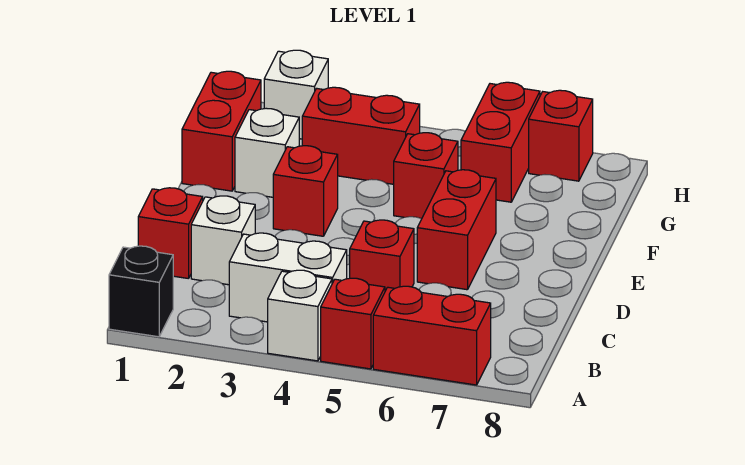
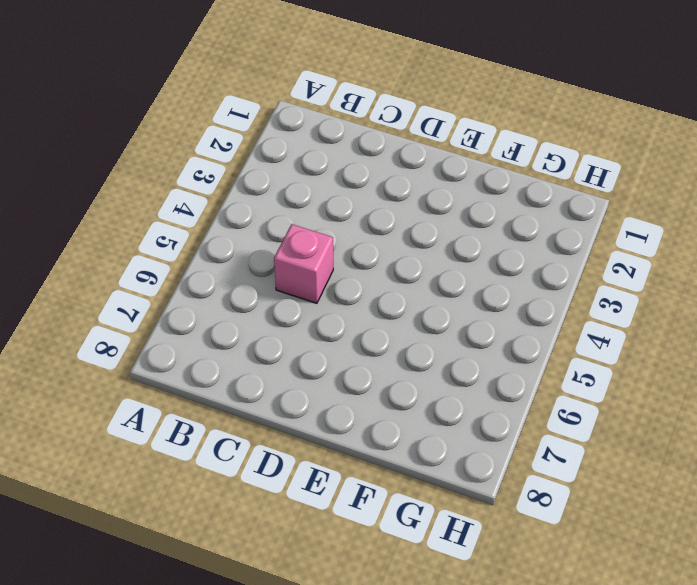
pink brick C5 level 1 -> red brick C5 level 1
none -> black brick A1 level 1
none -> white brick A4 level 1
none -> red brick A5 level 1

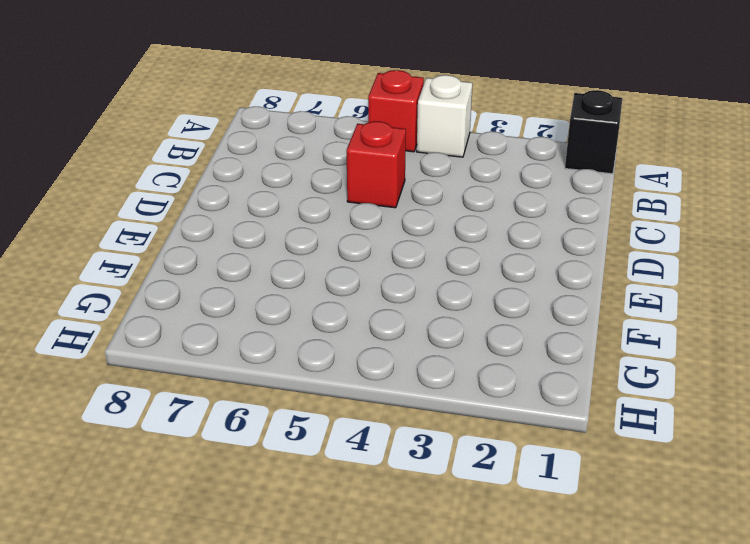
none -> red brick A6:A7 level 1
none -> white brick B3:B4 level 1
none -> red brick C1 level 1

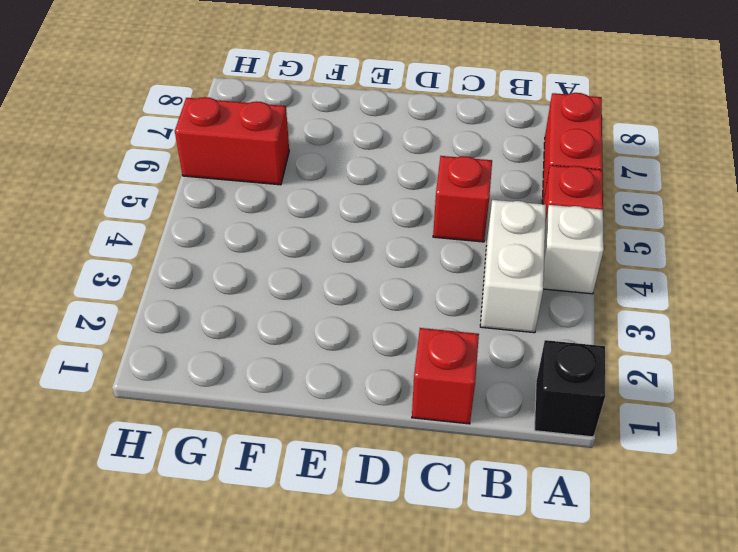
none -> white brick C2 level 1
none -> red brick D6:E6 level 1
none -> red brick E3 level 1

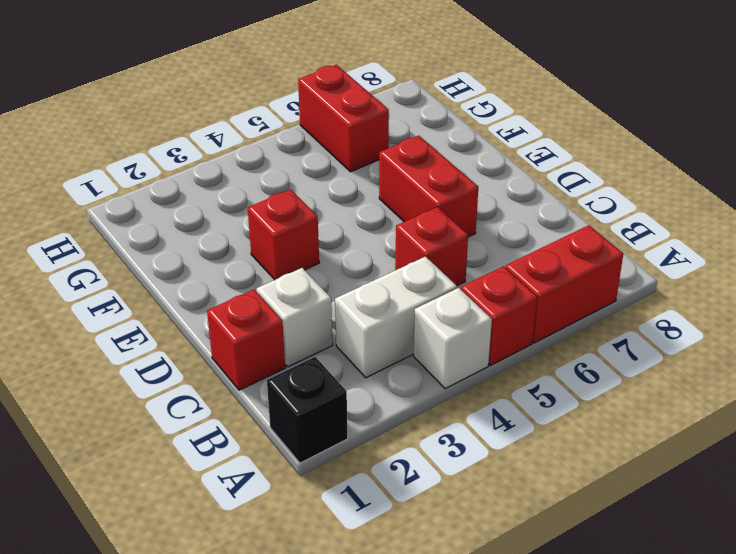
none -> red brick F1:G1 level 1
none -> white brick F2 level 1
none -> red brick F5 level 1

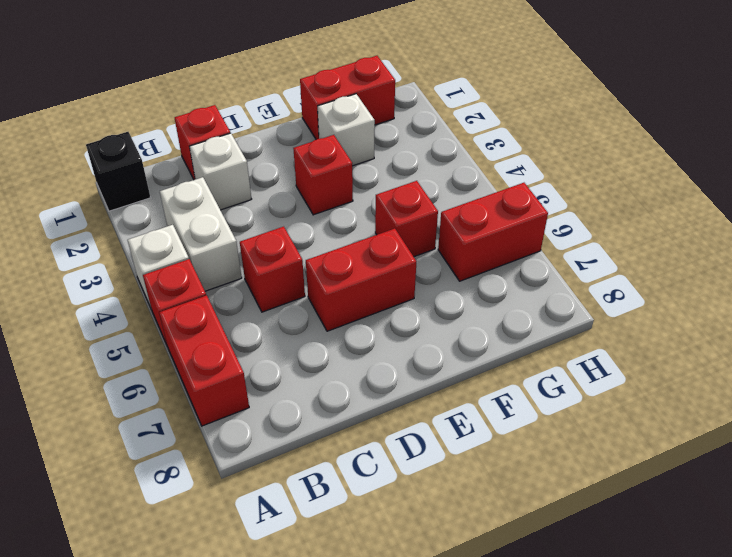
none -> red brick G3:G4 level 1
none -> white brick H2 level 1
none -> red brick H7 level 1

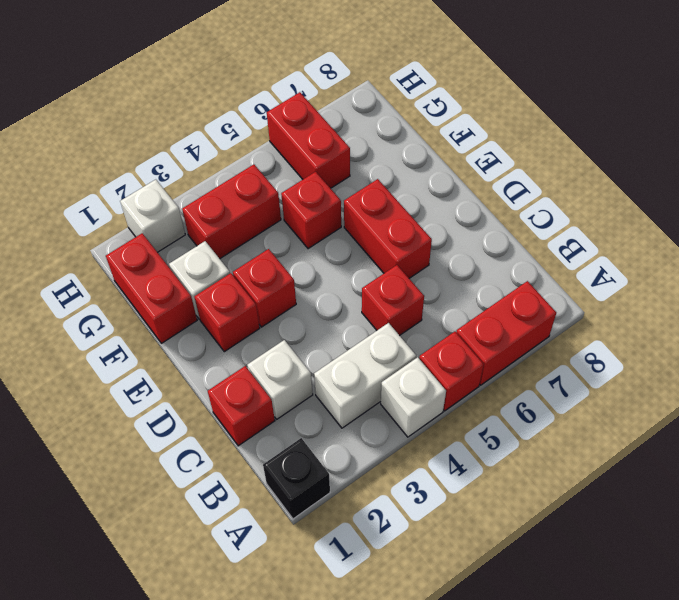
red brick E2 level 1 -> red brick H7 level 1

